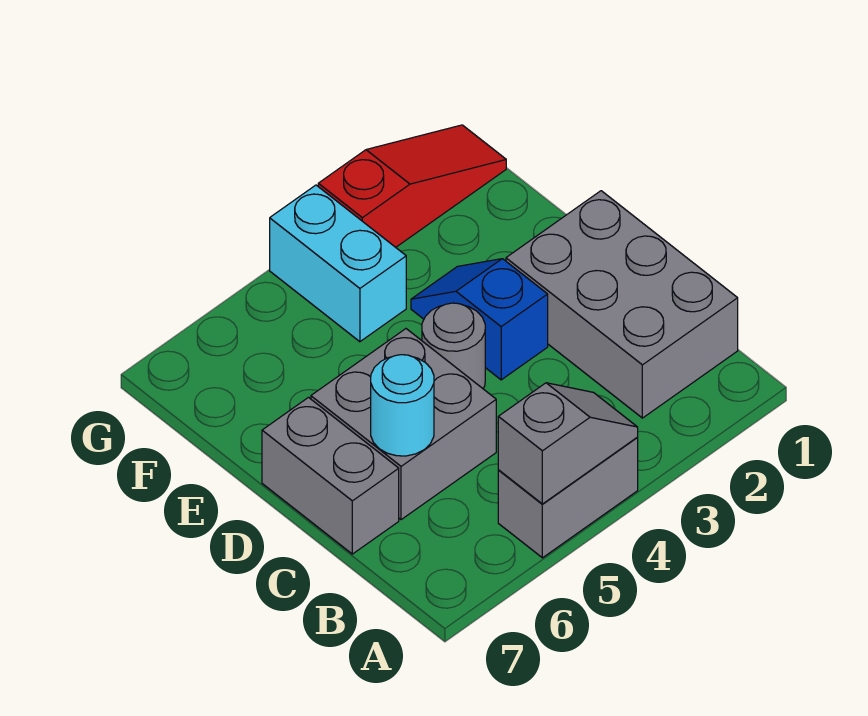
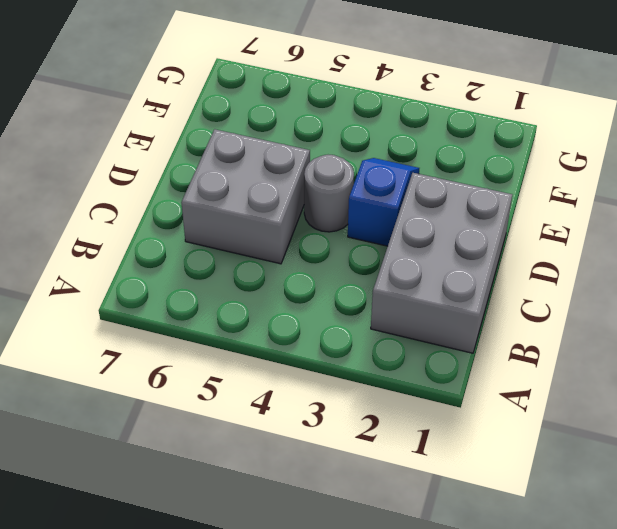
none -> grey brick A4:A5 level 1
none -> grey brick C7:D7 level 1

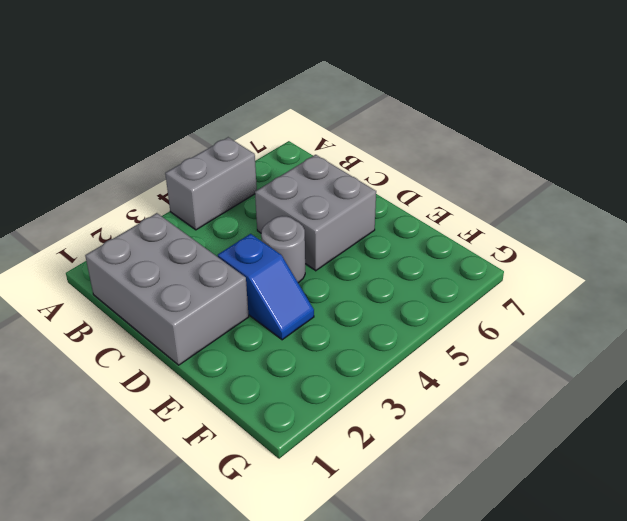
none -> grey brick C7:D7 level 1
none -> cyan brick F4:G4 level 1

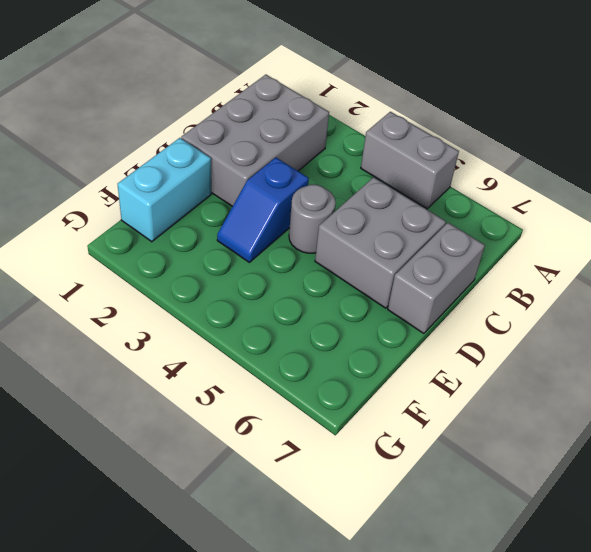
cyan brick E1:F1 level 1 -> cyan brick F4:G4 level 1
none -> red slope G1:G3 level 1 top 3
none -> grey slope A4:A5 level 2 top 5

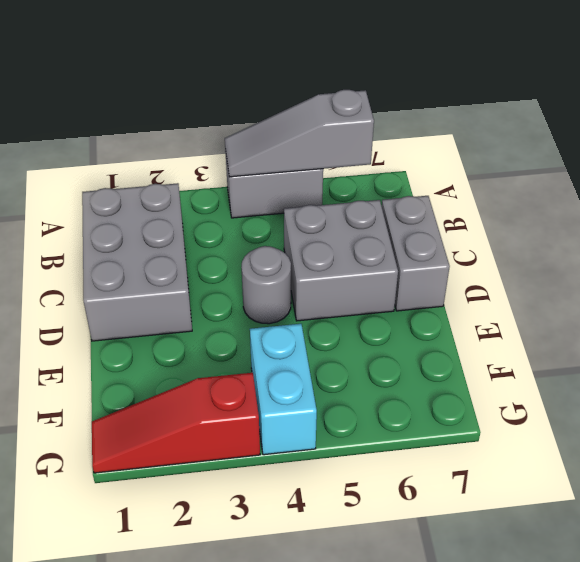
grey slope A4:A6 level 2 top 6 -> grey slope A4:A5 level 2 top 5
none -> blue slope D3:E3 level 1 top D
none -> cyan round brick C6 level 2

